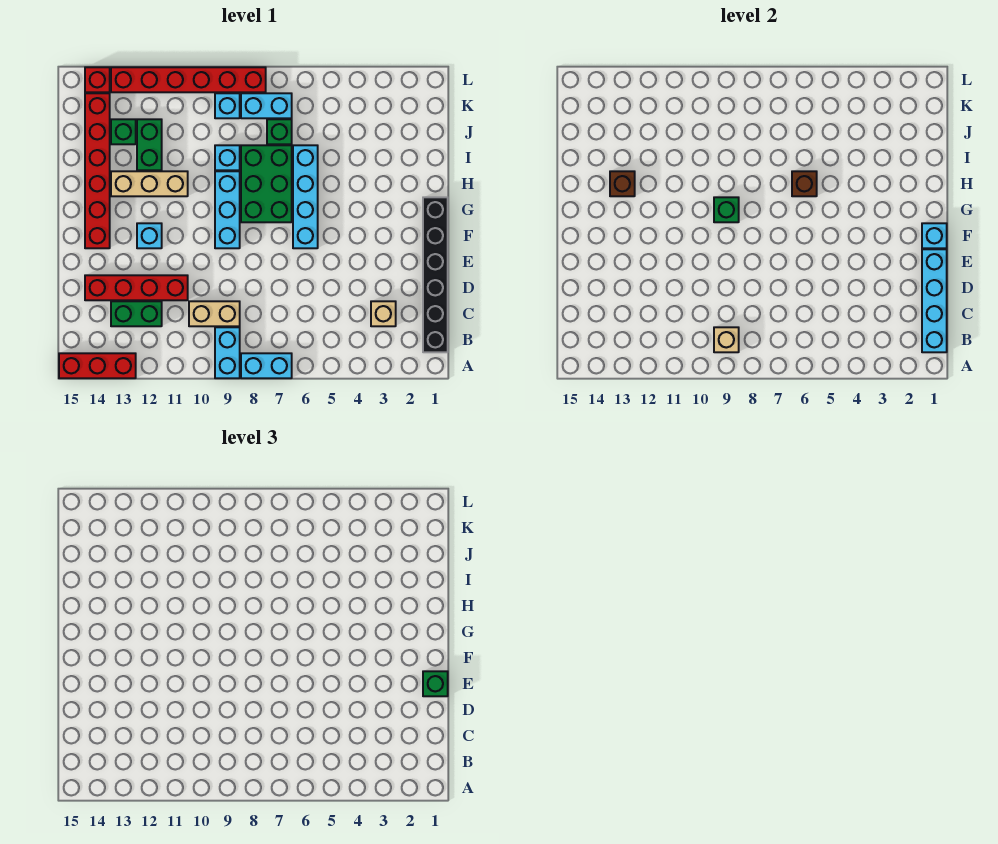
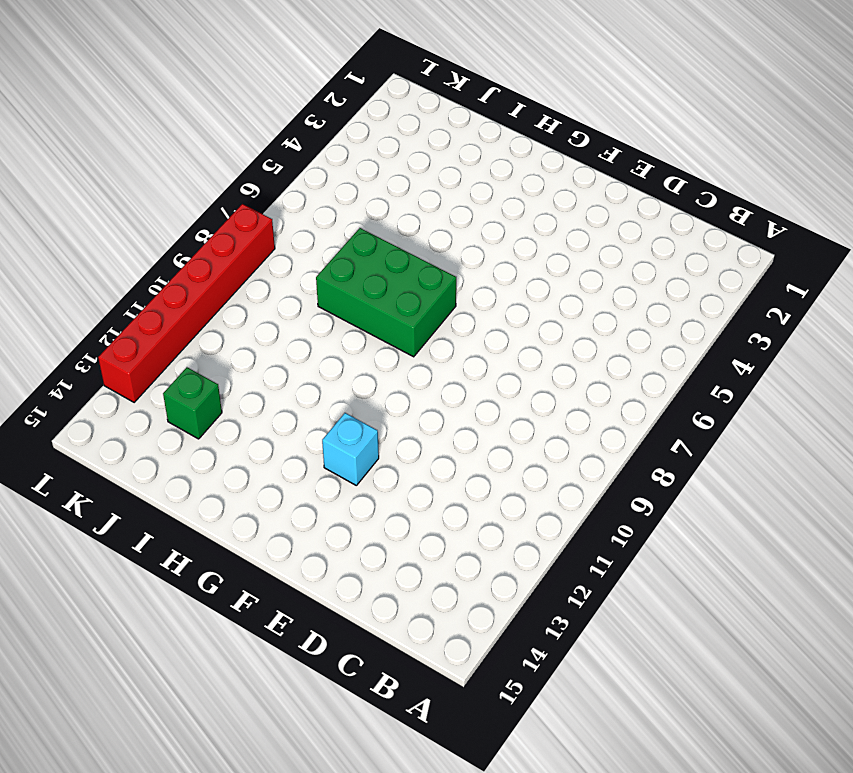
none -> cyan brick A7:A8 level 1
none -> cyan brick A9:B9 level 1
none -> red brick A13:A15 level 1

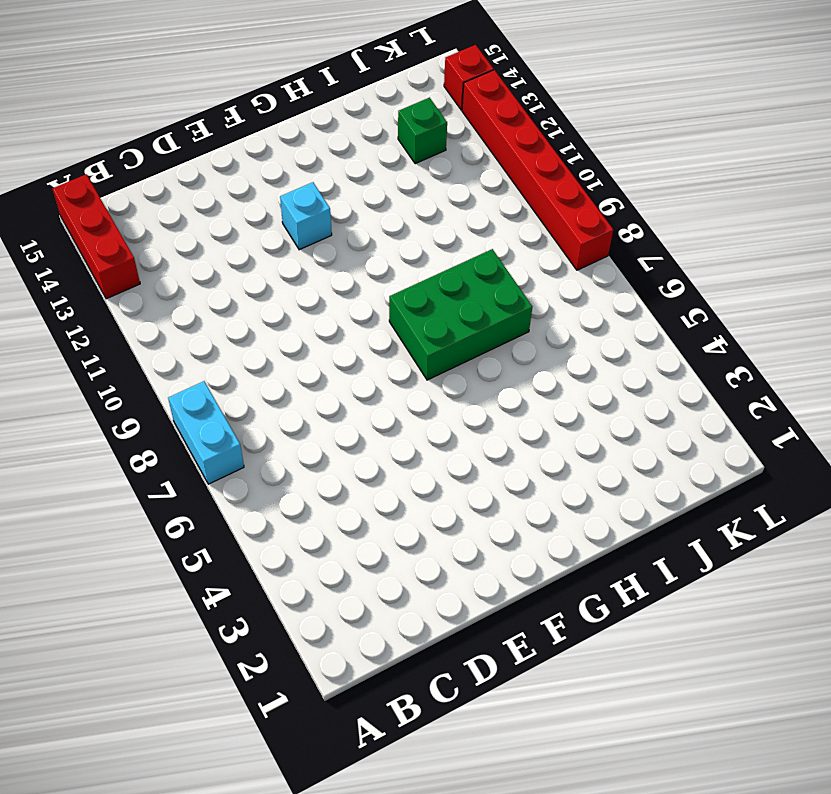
none -> cyan brick A9:B9 level 1
none -> black brick B1:G1 level 1
none -> tan brick C3 level 1

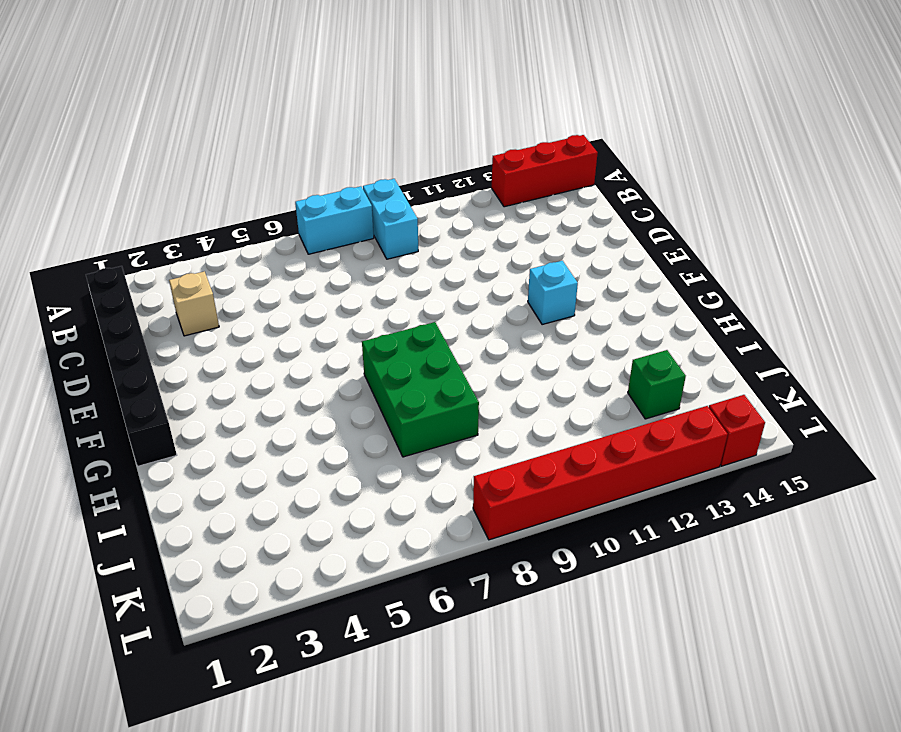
none -> tan brick C9:C10 level 1
none -> green brick C12:C13 level 1
none -> red brick D11:D14 level 1

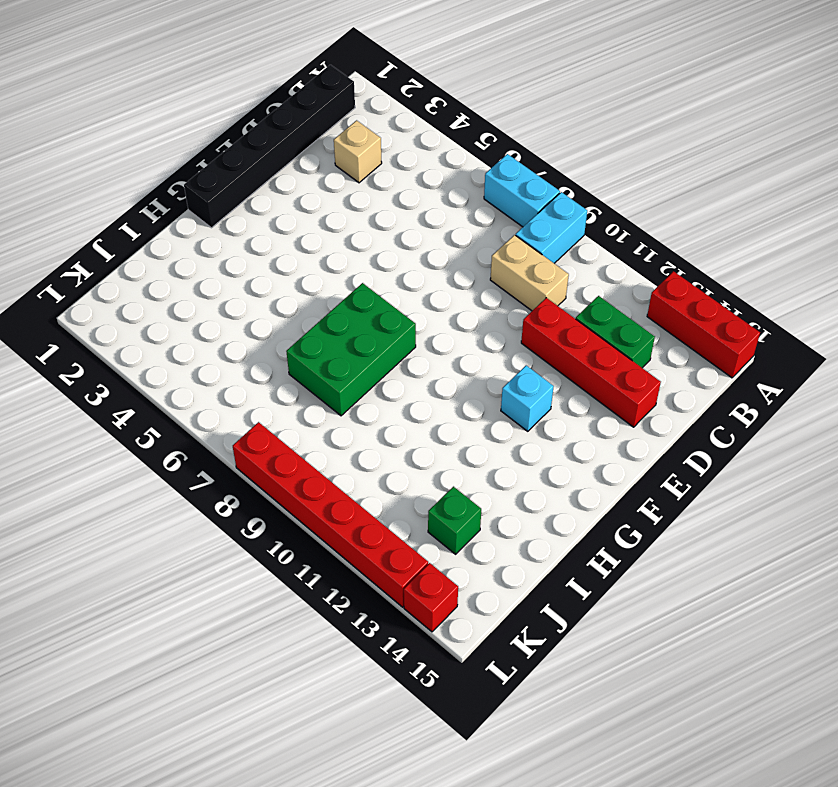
none -> cyan brick F6:I6 level 1
none -> cyan brick F9:H9 level 1
none -> red brick F14:K14 level 1

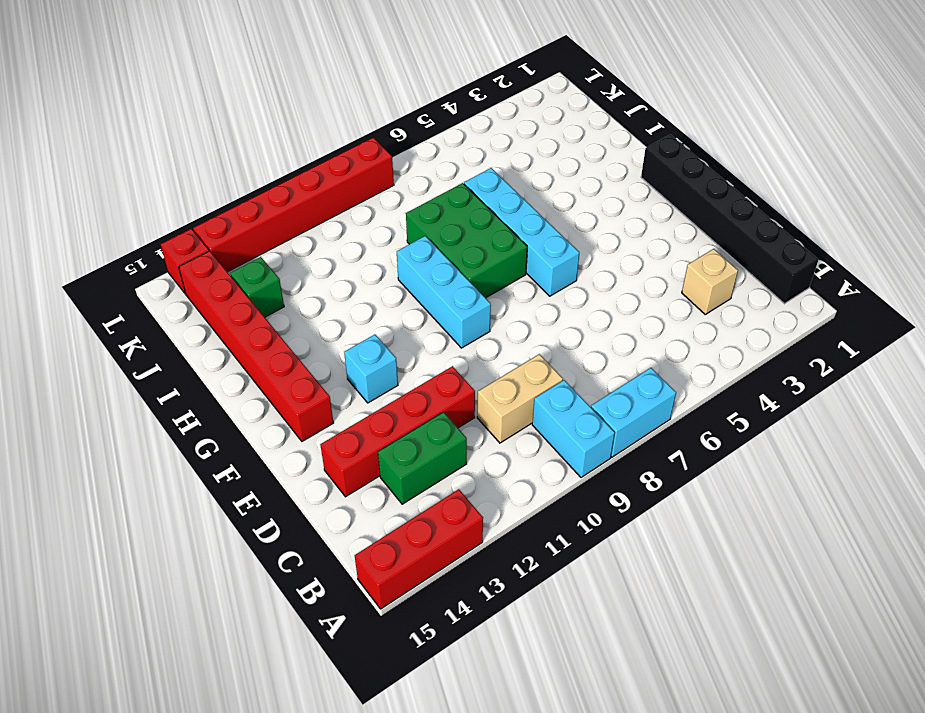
none -> tan brick H11:H13 level 1
none -> cyan brick I9 level 1
none -> green brick I12:J12 level 1

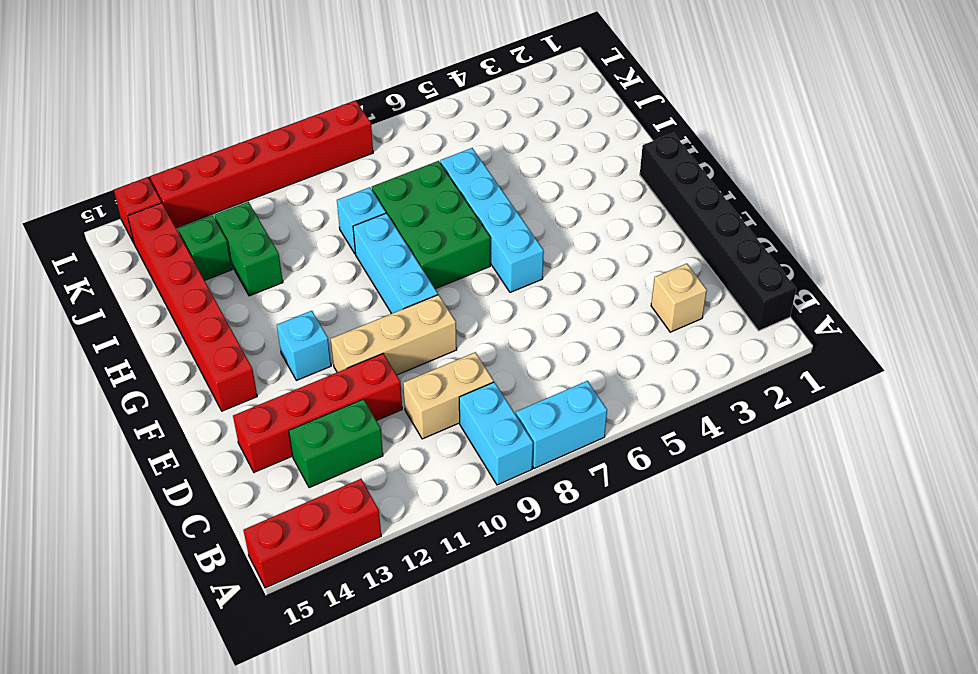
tan brick E9:E11 level 1 -> tan brick H11:H13 level 1
none -> green brick J7 level 1
none -> cyan brick K7:K8 level 1
none -> cyan brick K9 level 1

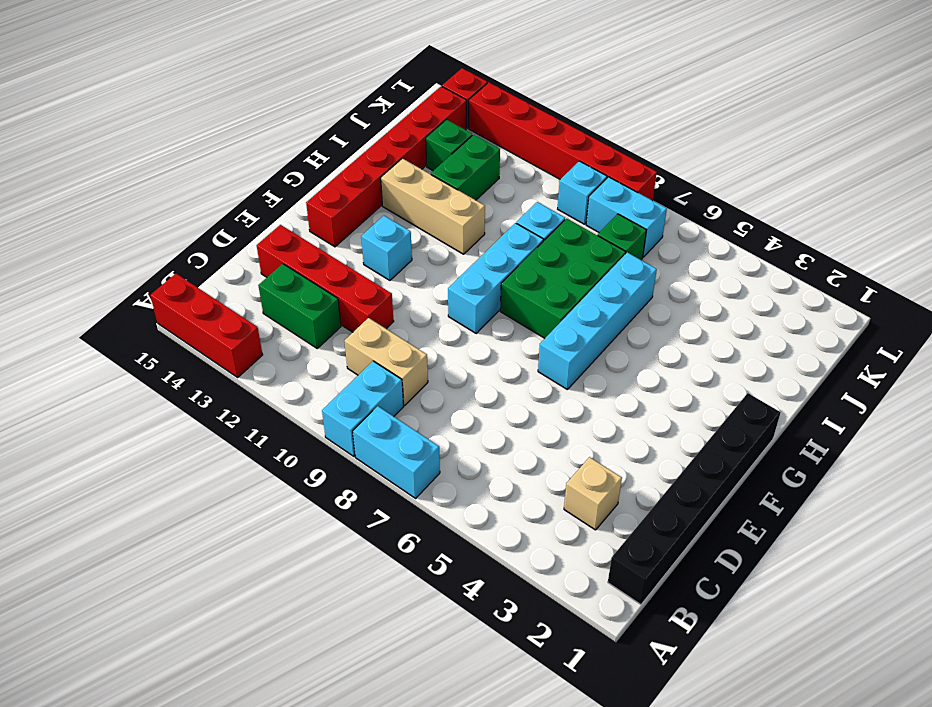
none -> cyan brick B1:E1 level 2
none -> tan brick B9 level 2
none -> cyan brick F1 level 2

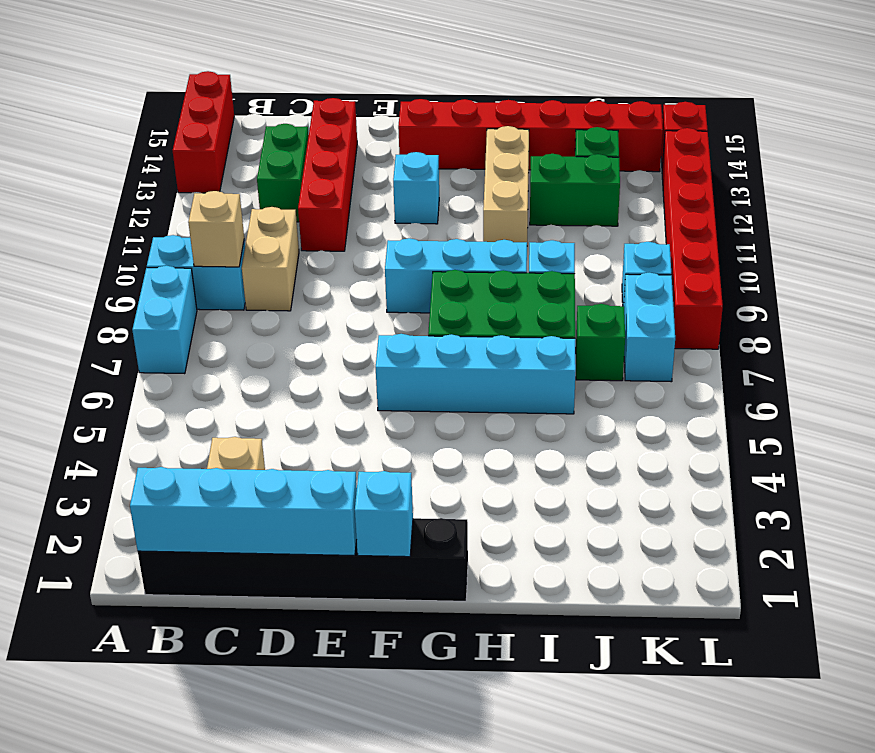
none -> green brick G9 level 2
none -> brown brick H6 level 2
none -> brown brick H13 level 2

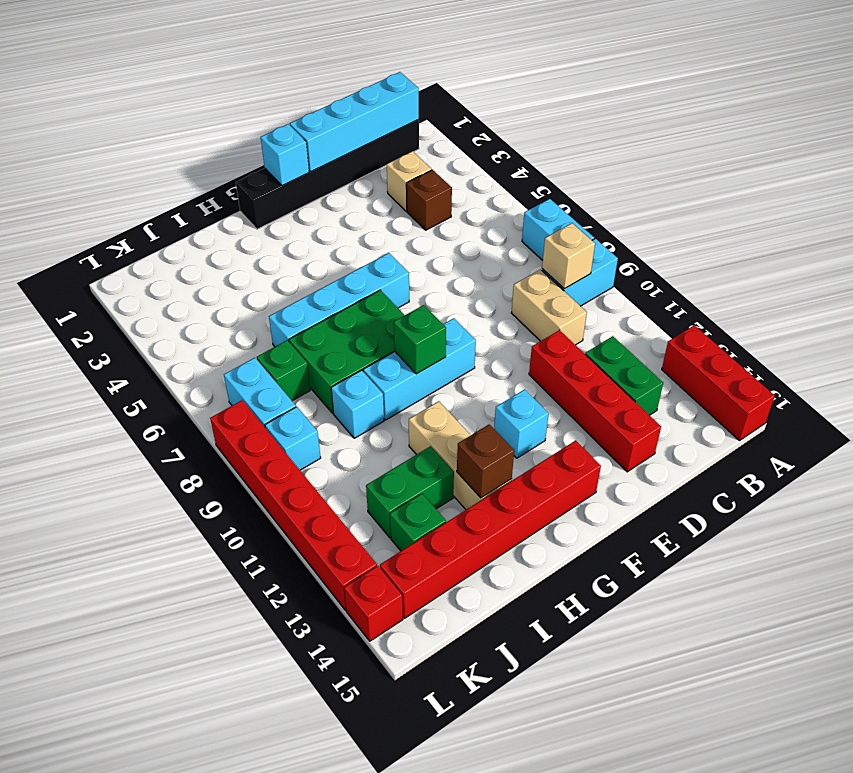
brown brick C4 level 1 -> brown brick H6 level 2
none -> green brick E1 level 3

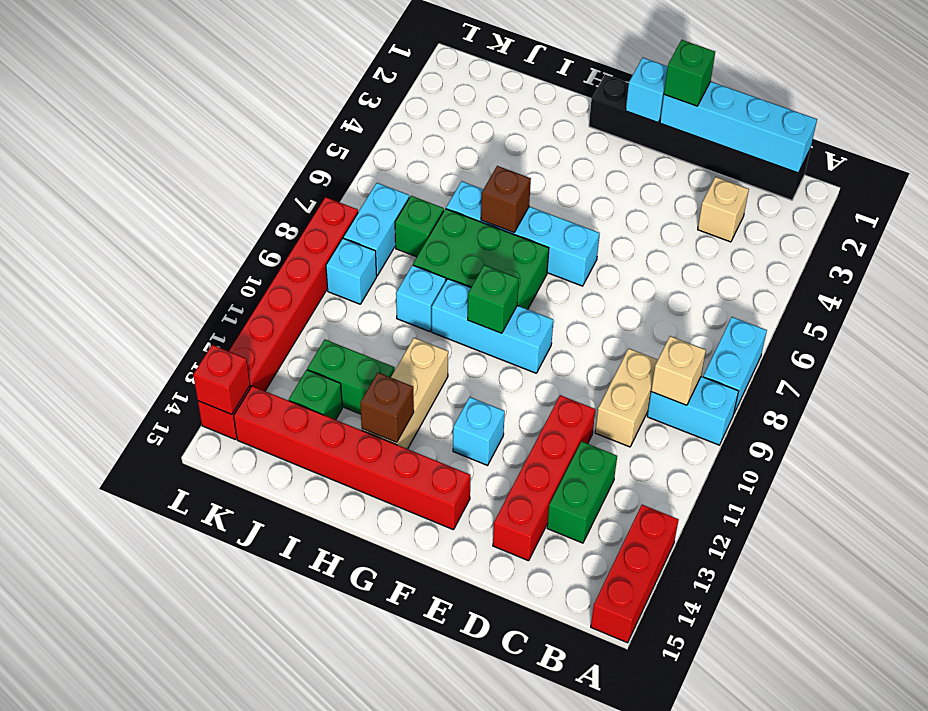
red brick L14 level 2 -> none

